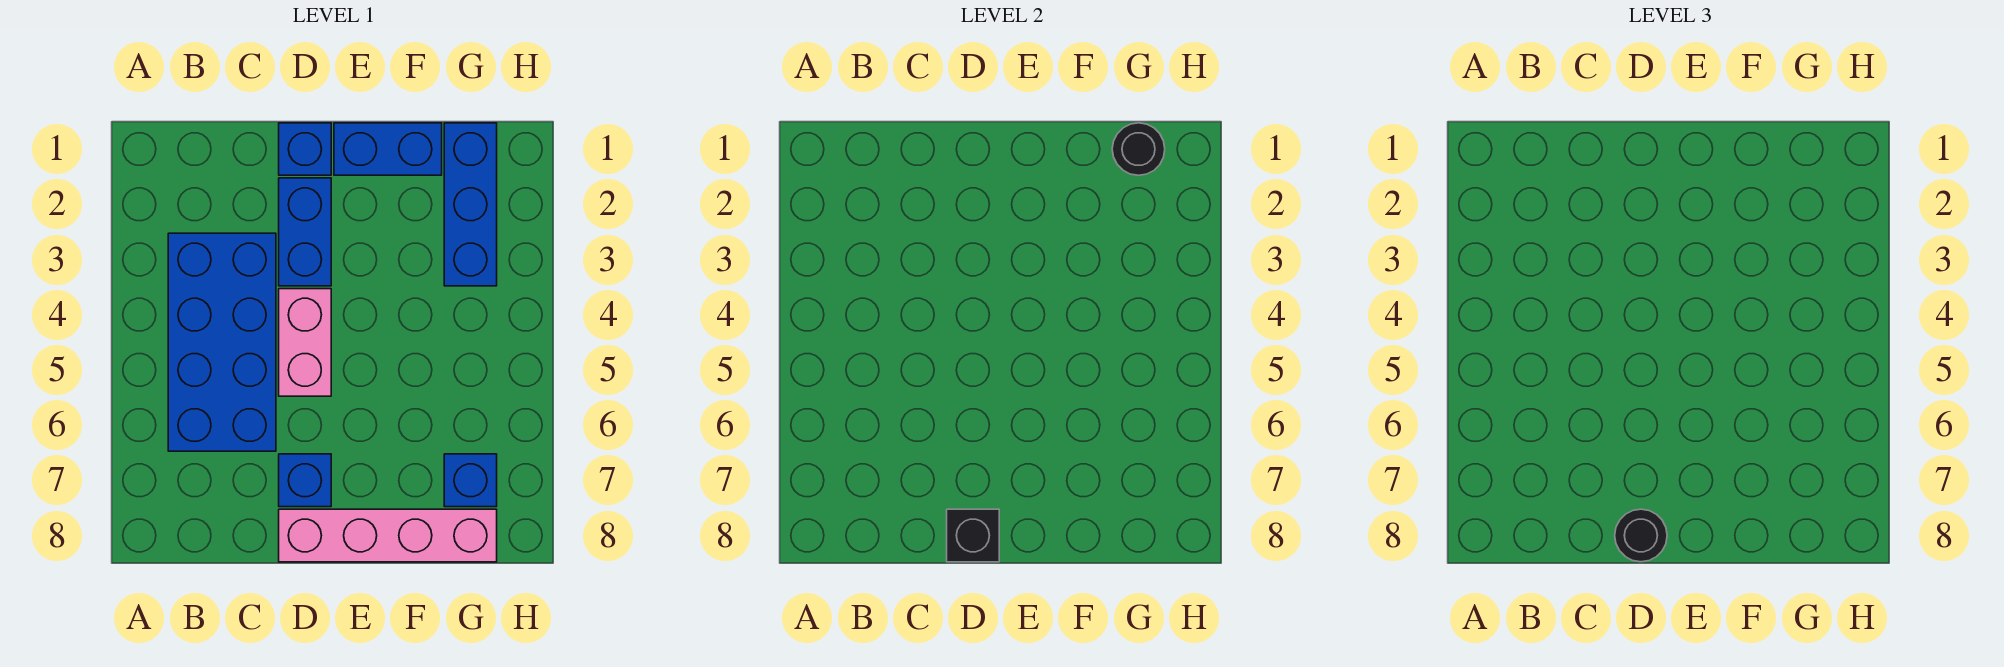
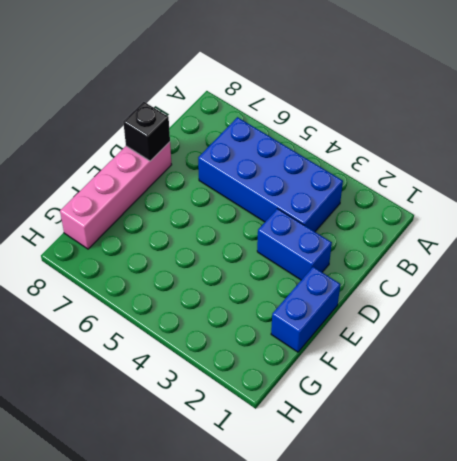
none -> blue brick D1 level 1
none -> pink brick D4:D5 level 1
none -> blue brick D7 level 1

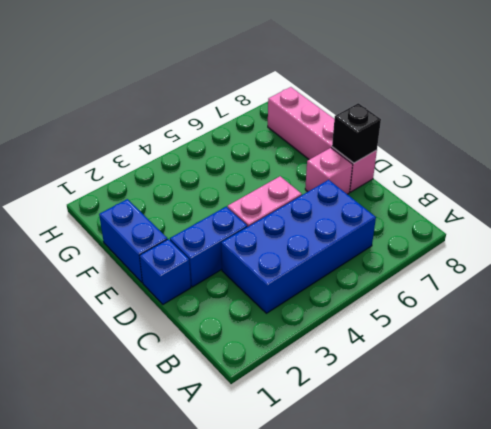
pink brick D7 level 1 -> blue brick D7 level 1
none -> blue brick G1:G3 level 1
none -> blue brick G7 level 1
none -> black round brick G1 level 2

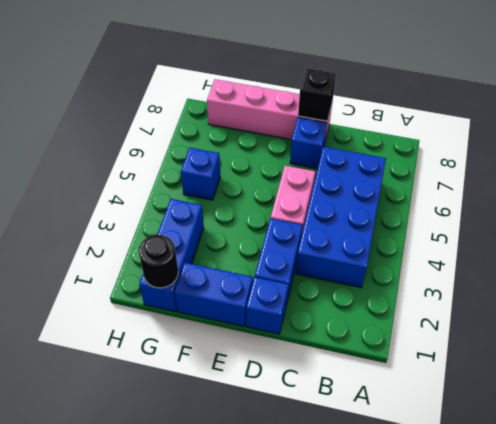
blue brick G5 level 1 -> blue brick G7 level 1
none -> black round brick D8 level 3

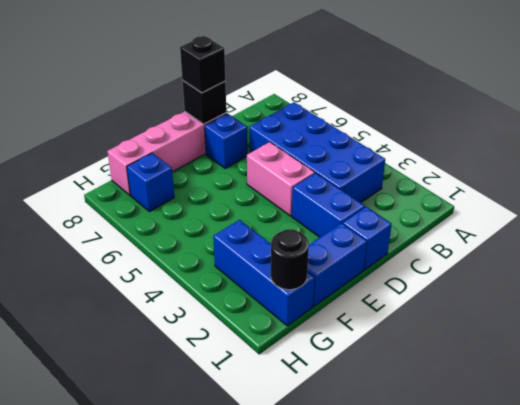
black brick D8 level 3 -> black round brick D8 level 3

